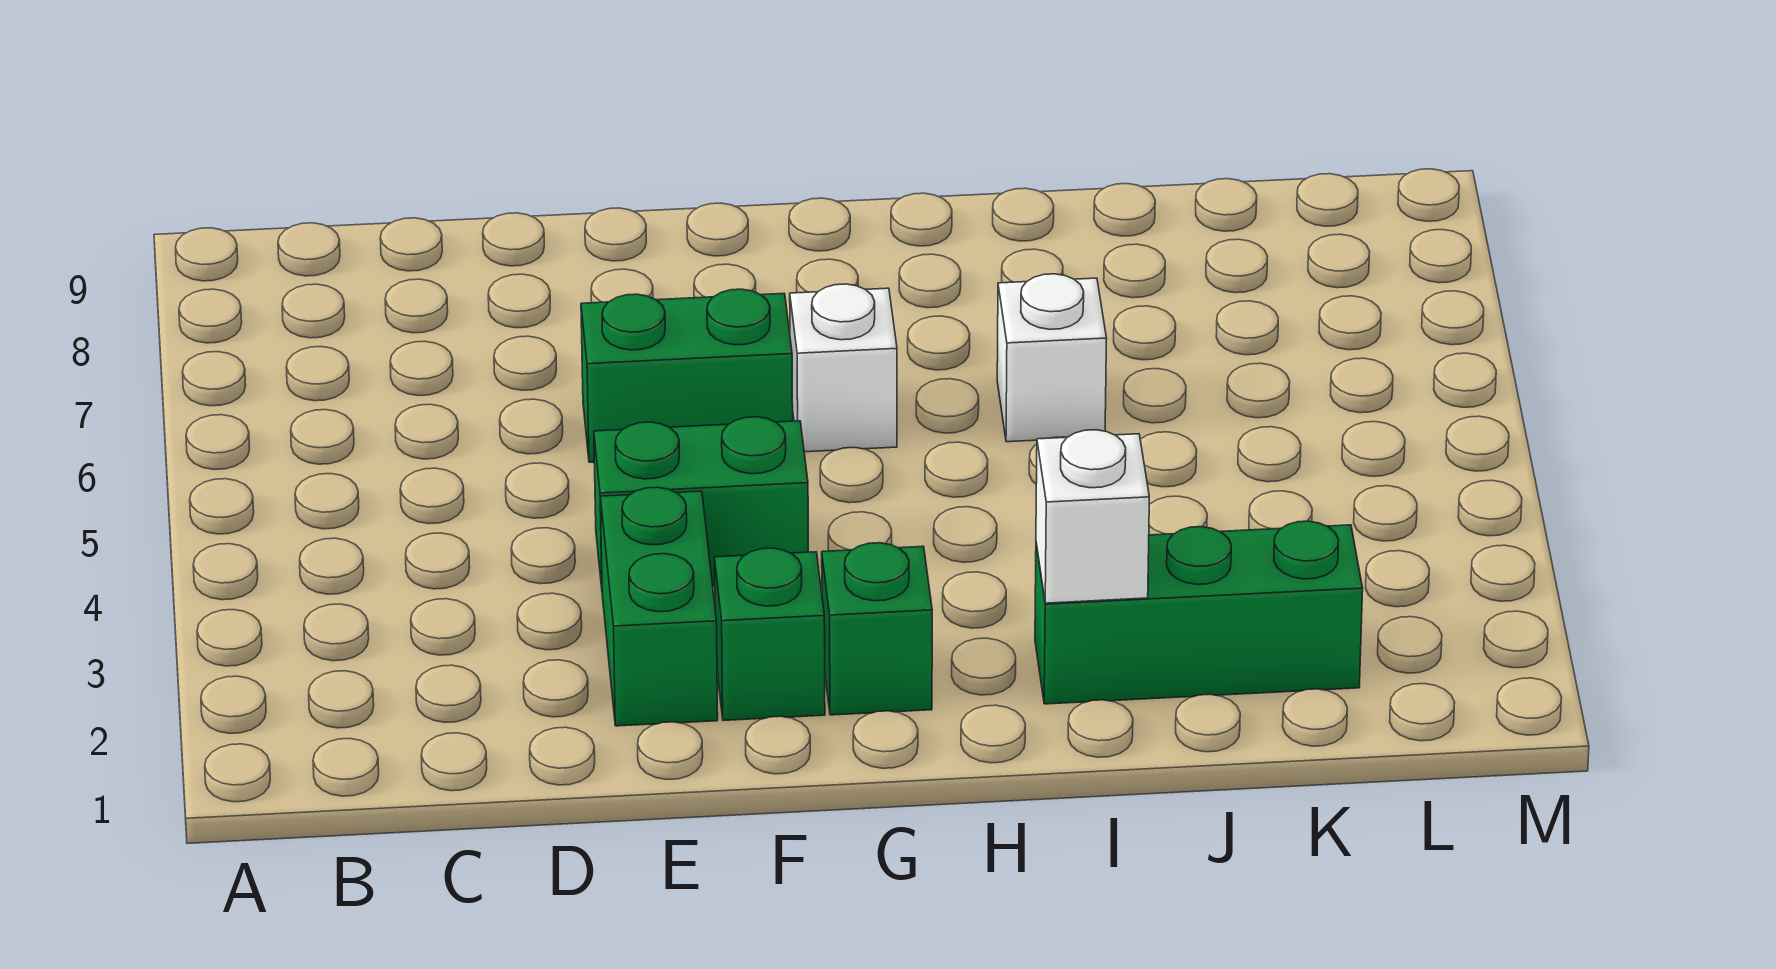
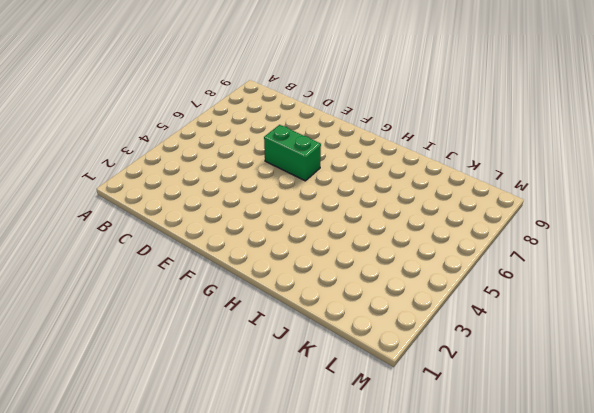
none -> green brick E2:E3 level 1
none -> green brick E4:F4 level 1

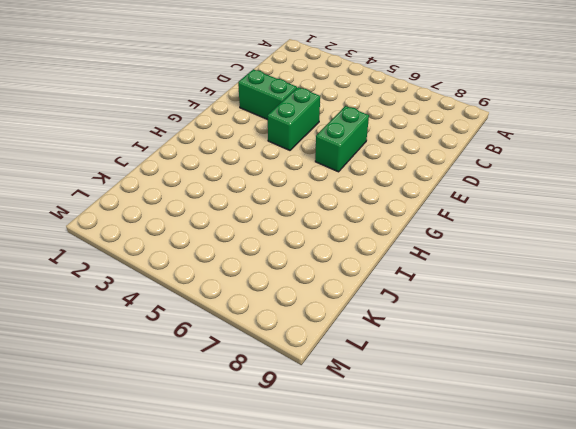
none -> green brick F2 level 1
none -> green brick G2 level 1

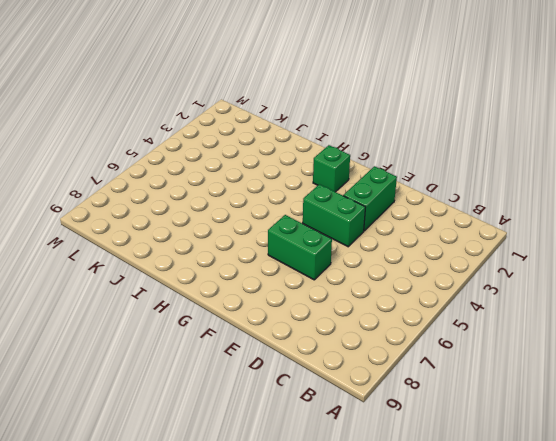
none -> green brick F2 level 1
none -> white brick G6 level 1

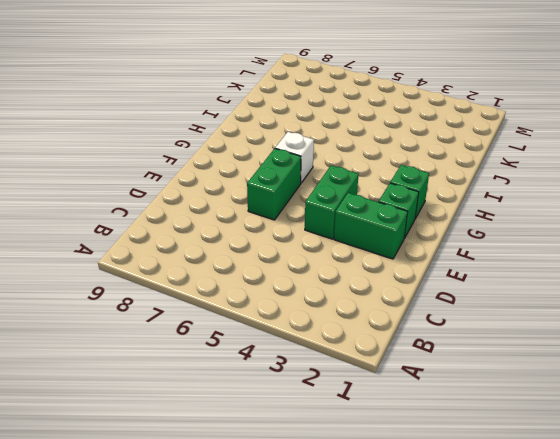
none -> green brick I2:K2 level 1
none -> white brick I6 level 1

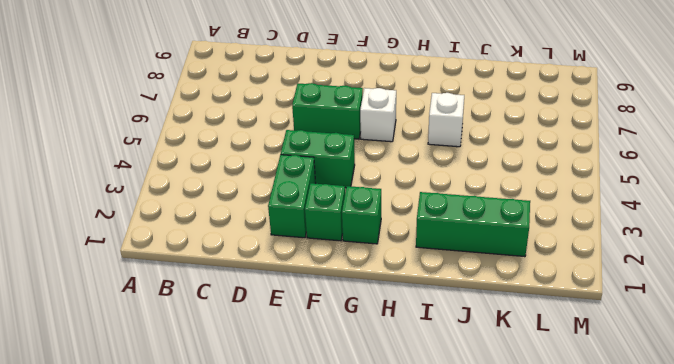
none -> white brick I2 level 2

